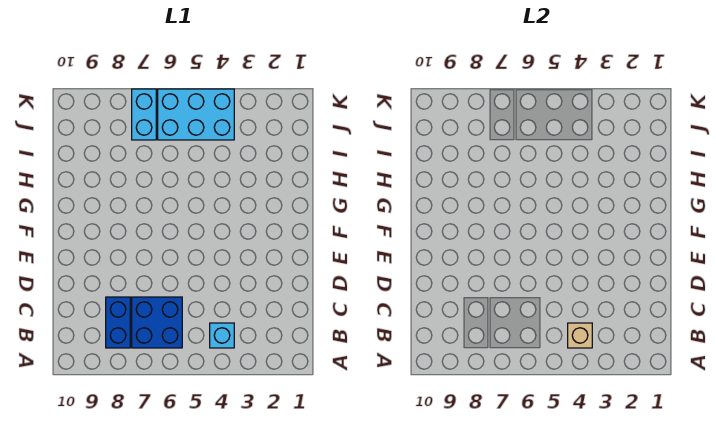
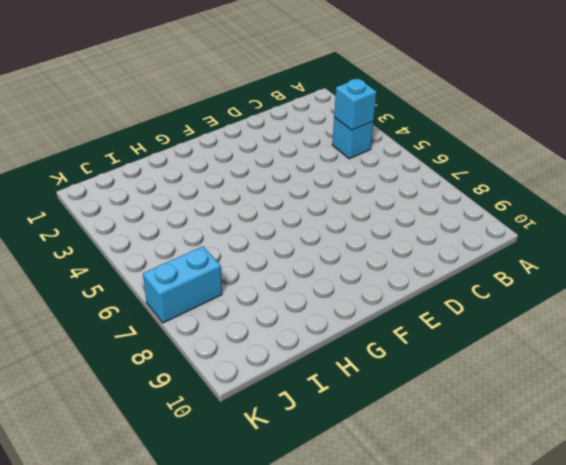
cyan brick B4 level 2 -> tan brick B4 level 2
none -> blue brick B6:C7 level 1
none -> blue brick B8:C8 level 1

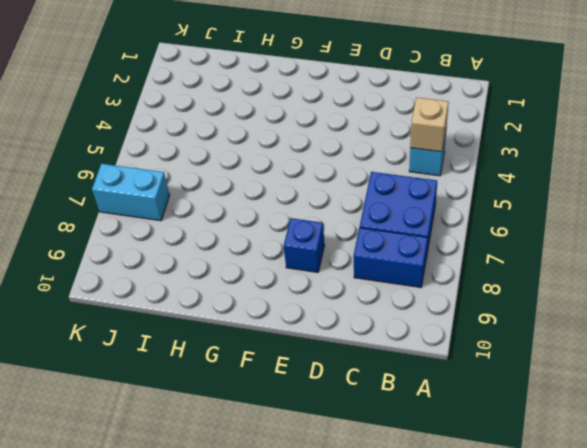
blue brick E8 level 1 -> none
none -> cyan brick J4:K6 level 1

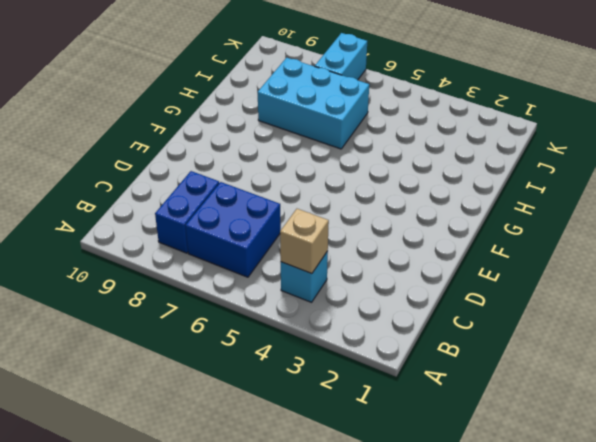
cyan brick H6:I8 level 1 -> cyan brick J4:K6 level 1

